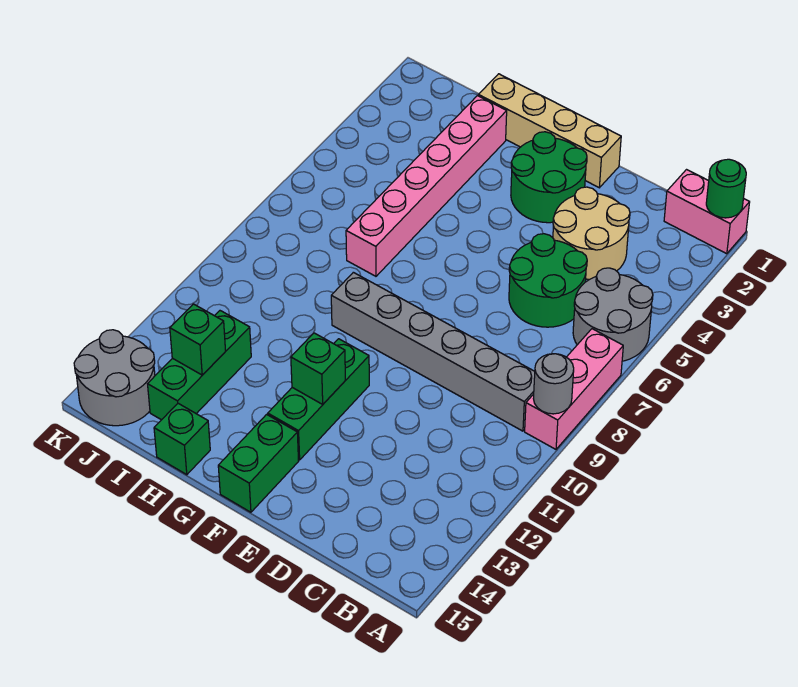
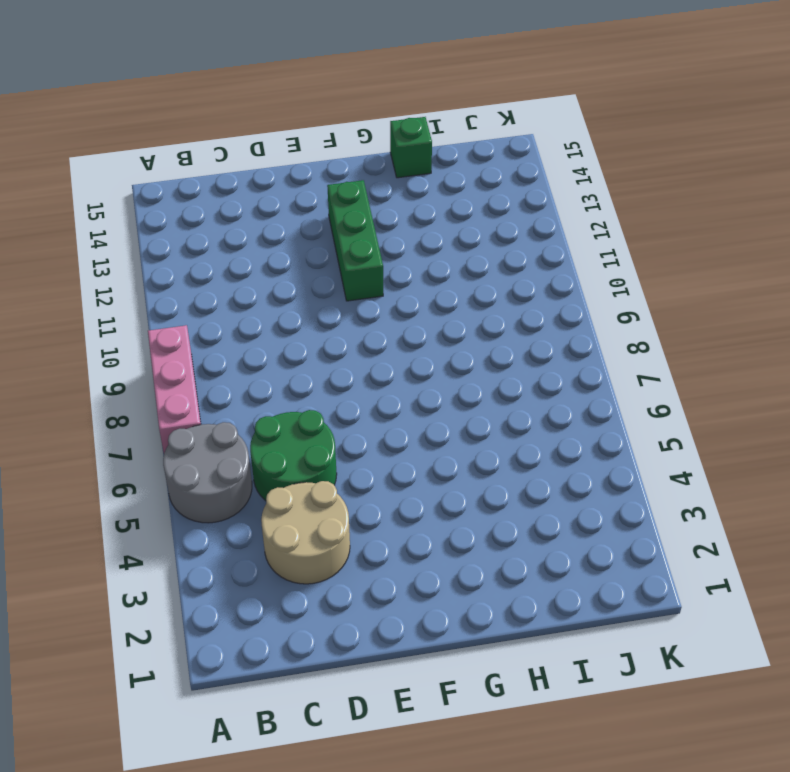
none -> pink brick A1:B1 level 1
none -> grey brick B9:G9 level 1
none -> tan brick E1:H1 level 1

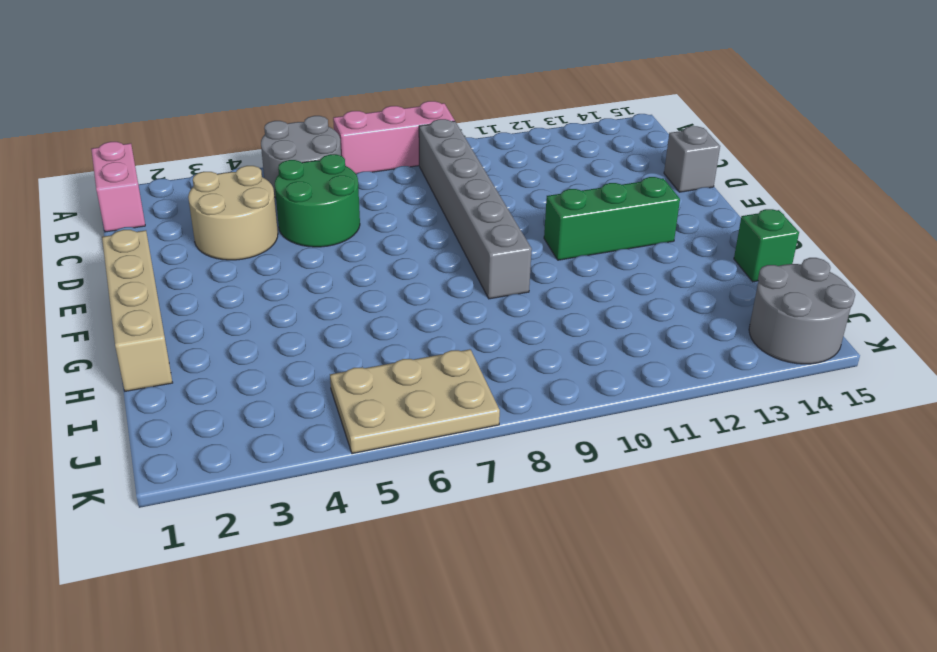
grey brick D15 level 1 -> none
tan plate J5:K7 level 1 -> none
none -> green round brick E2:F3 level 1
none -> green brick F14:F15 level 1
none -> pink brick H2:H7 level 1

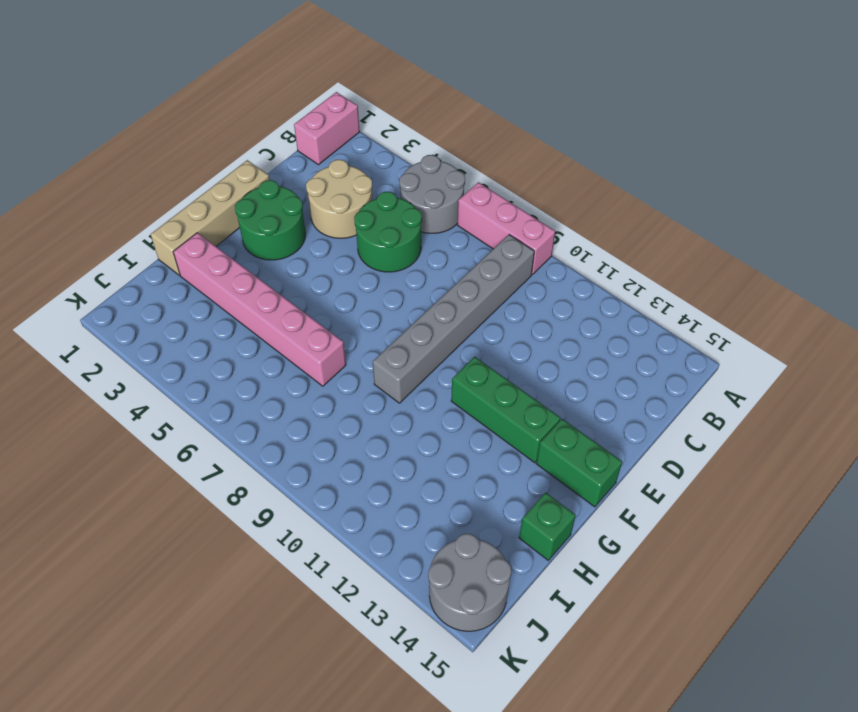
none -> green brick I12:I14 level 1
none -> green round brick A1 level 2
none -> grey round brick A9 level 2

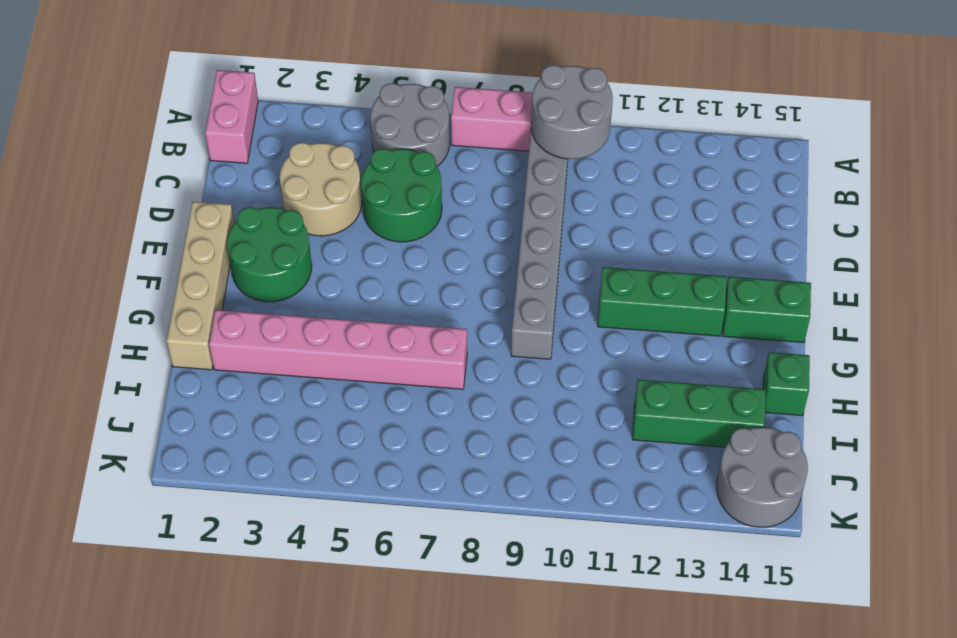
grey round brick A9:B10 level 2 -> grey round brick A9 level 2
none -> green round brick A1 level 2
none -> green brick F12 level 2
none -> green brick I13 level 2

